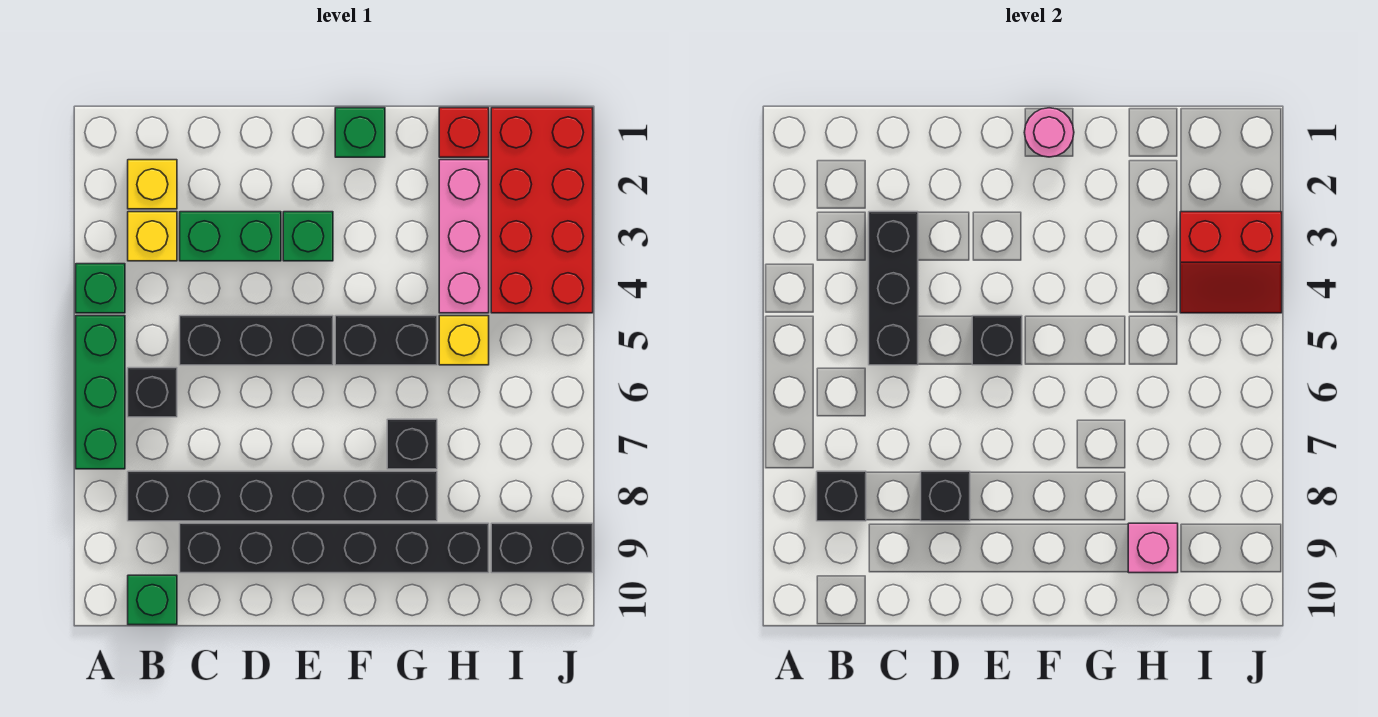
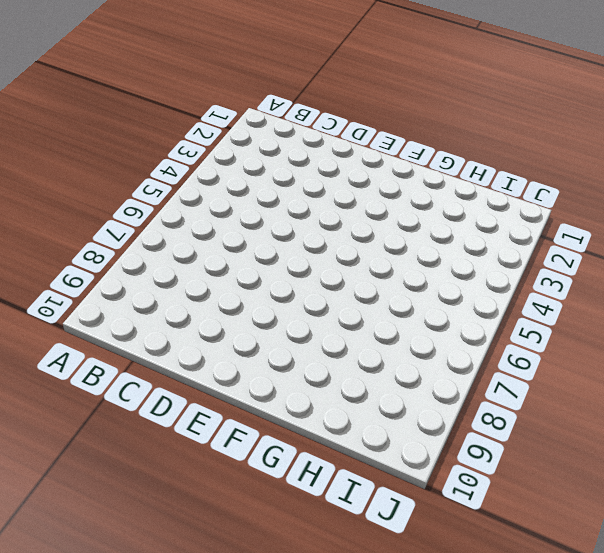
none -> green brick A4 level 1
none -> green brick A5:A7 level 1
none -> yellow brick B2 level 1

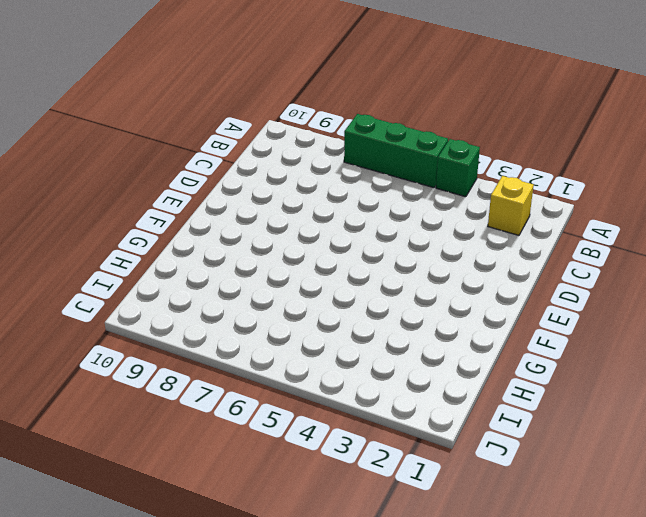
none -> yellow brick B3 level 1
none -> black brick B6 level 1
none -> black brick B8:G8 level 1

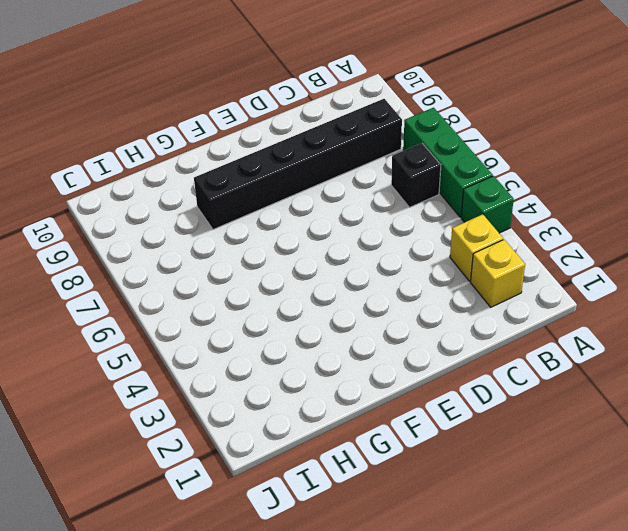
none -> green brick B10 level 1
none -> green brick C3:D3 level 1
none -> black brick C5:E5 level 1

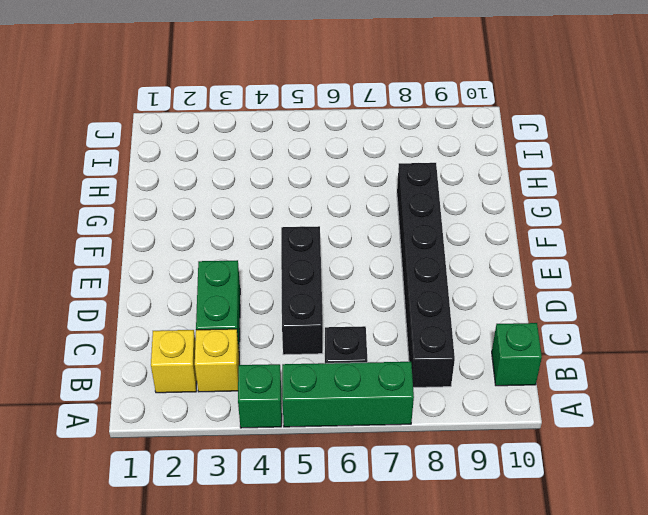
none -> black brick C9:H9 level 1
none -> green brick E3 level 1
none -> green brick F1 level 1

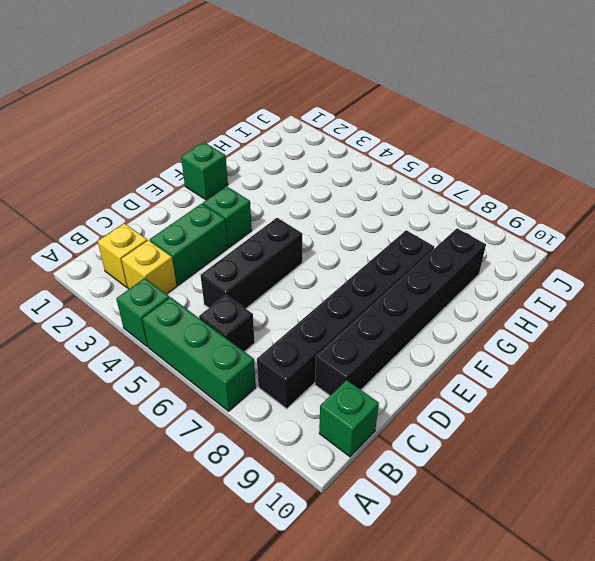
none -> black brick F5:G5 level 1
none -> black brick G7 level 1
none -> red brick H1 level 1

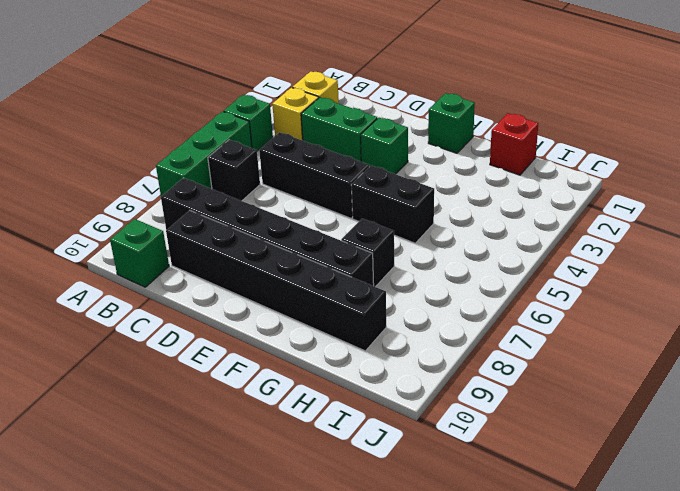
none -> pink brick H2:H4 level 1
none -> yellow brick H5 level 1
none -> red brick I1:J4 level 1

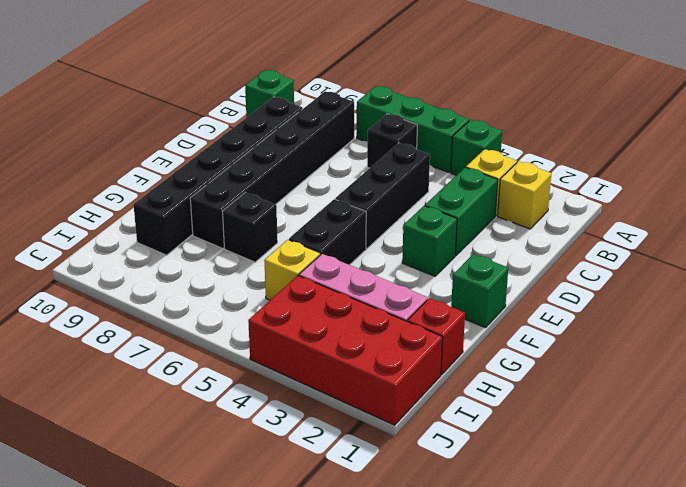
none -> black brick I9:J9 level 1
none -> black brick B8 level 2
none -> black brick C3:C5 level 2

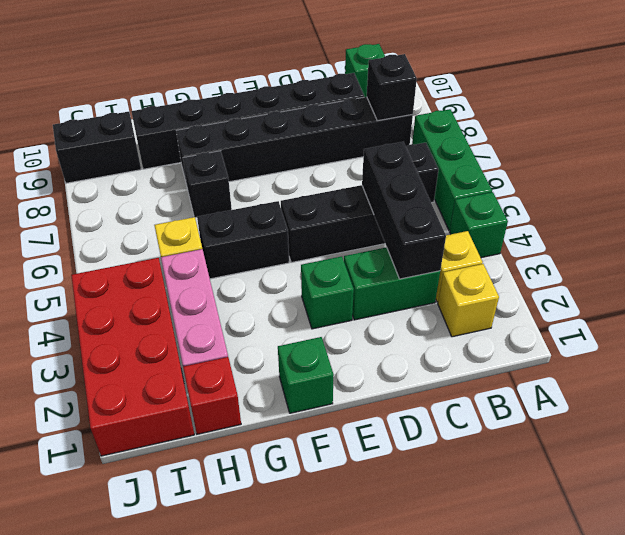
none -> black brick D8 level 2
none -> black brick E5 level 2
none -> pink round brick F1 level 2

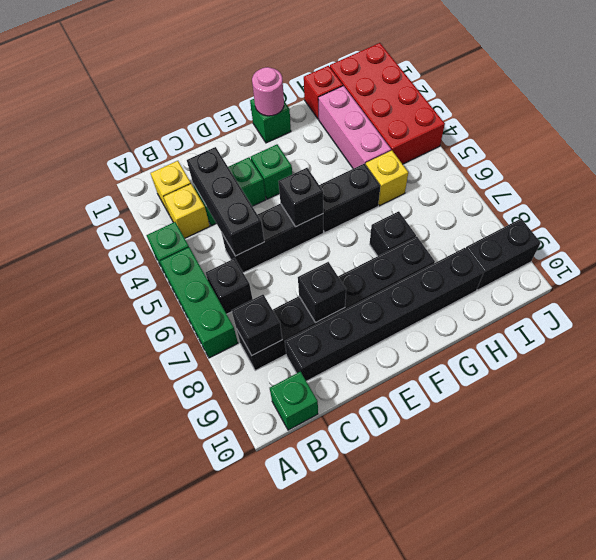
none -> pink brick H9 level 2
none -> red slope I3:J4 level 2 top 3

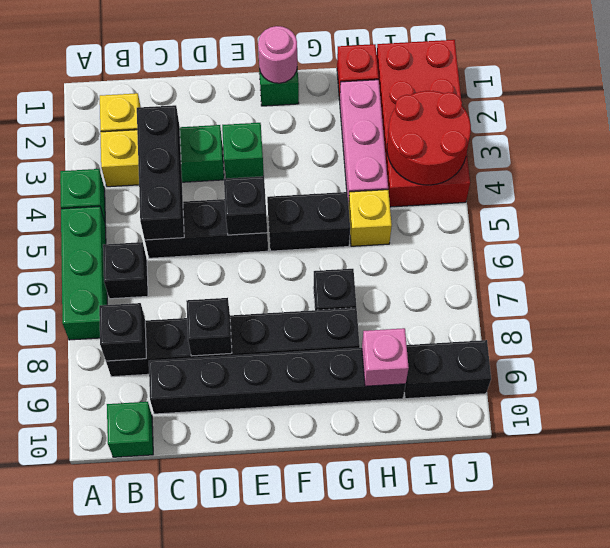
red round brick I3:J4 level 2 -> red slope I3:J4 level 2 top 3

